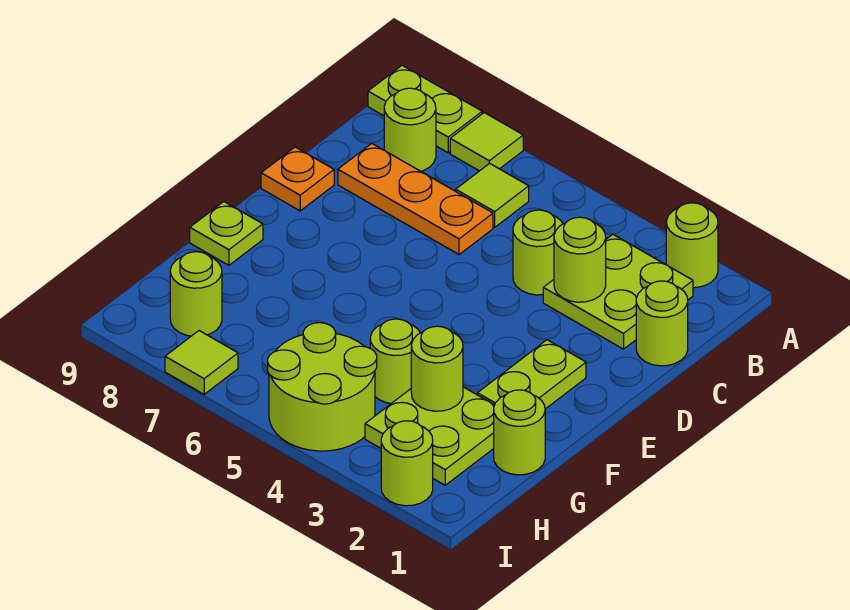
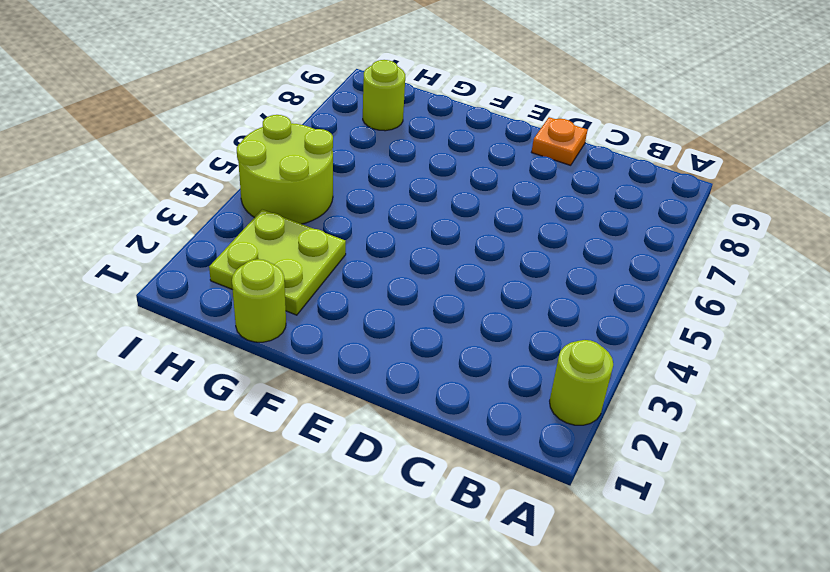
none -> lime tile A7 level 1
none -> lime plate A8:A9 level 1
none -> lime plate B2:C3 level 1

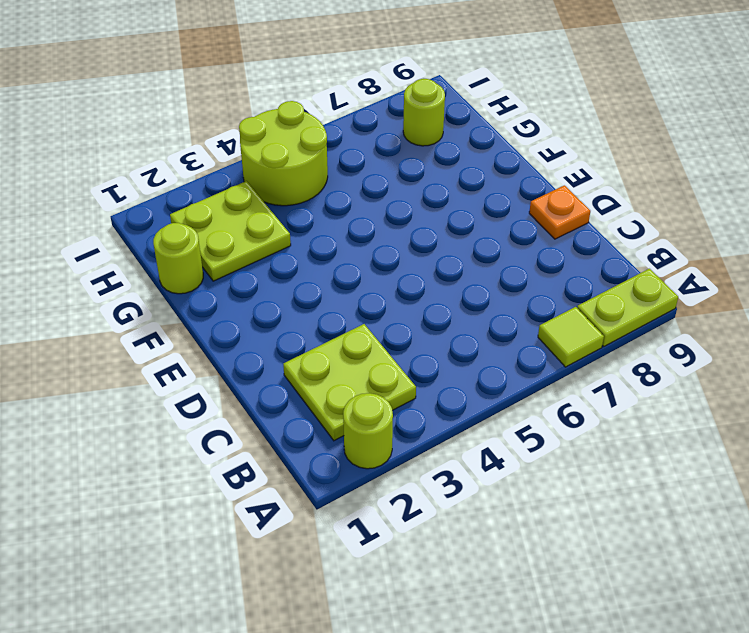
none -> lime tile B6 level 1
none -> lime round brick B8 level 1
none -> lime round brick C1 level 1

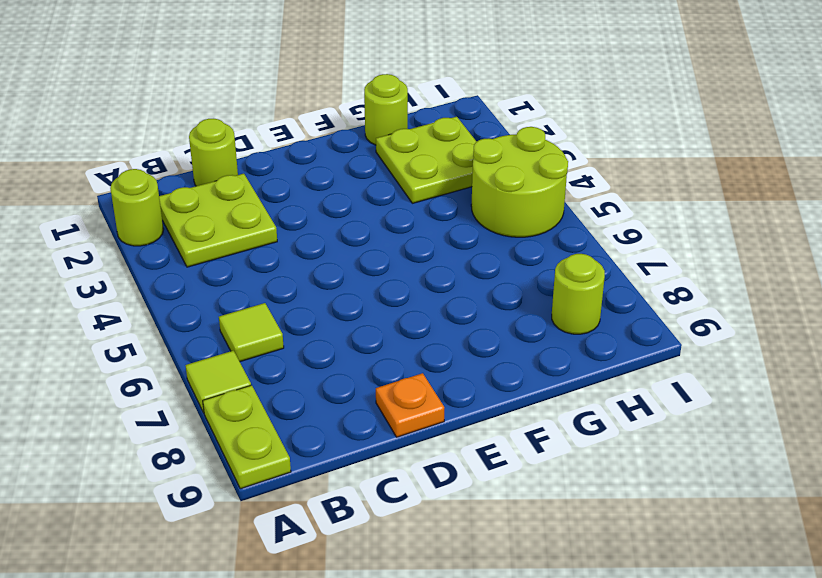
none -> lime round brick B8 level 1
none -> lime round brick C4 level 1
none -> orange plate C6:C8 level 1

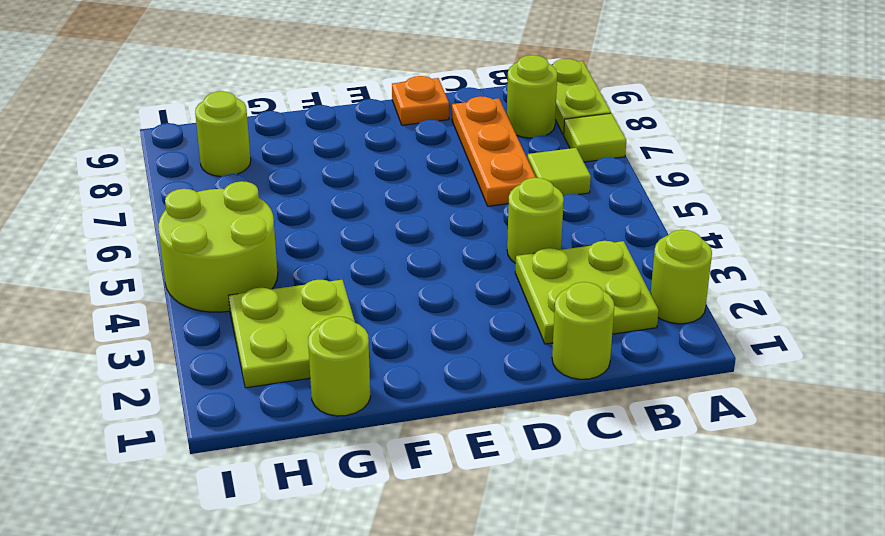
none -> lime plate E2:F2 level 1
none -> lime plate F9 level 1
none -> lime round brick G4 level 1

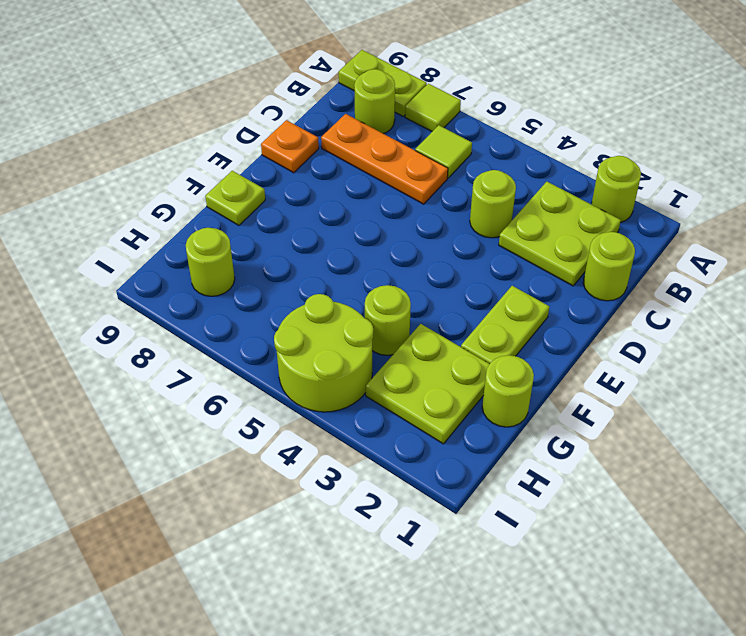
none -> lime round brick I2 level 1
none -> lime tile I7 level 1
none -> lime round brick C3 level 2

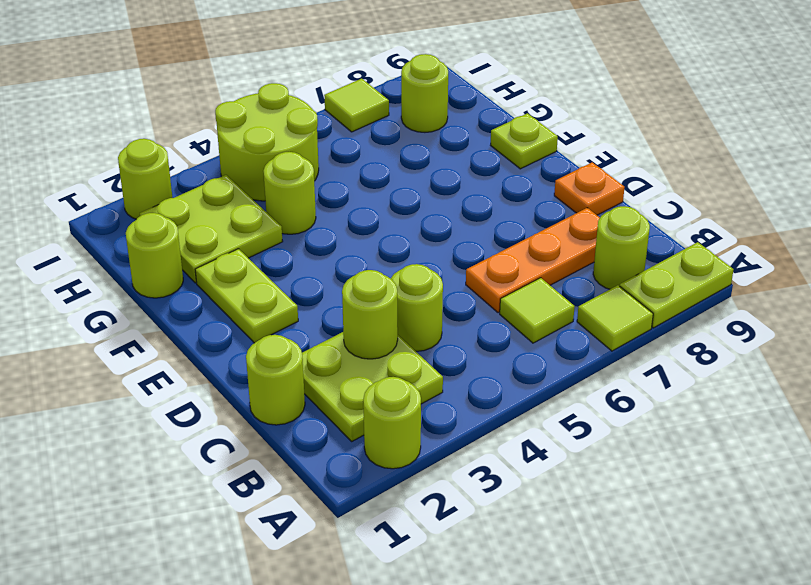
none -> lime round brick G3 level 2

